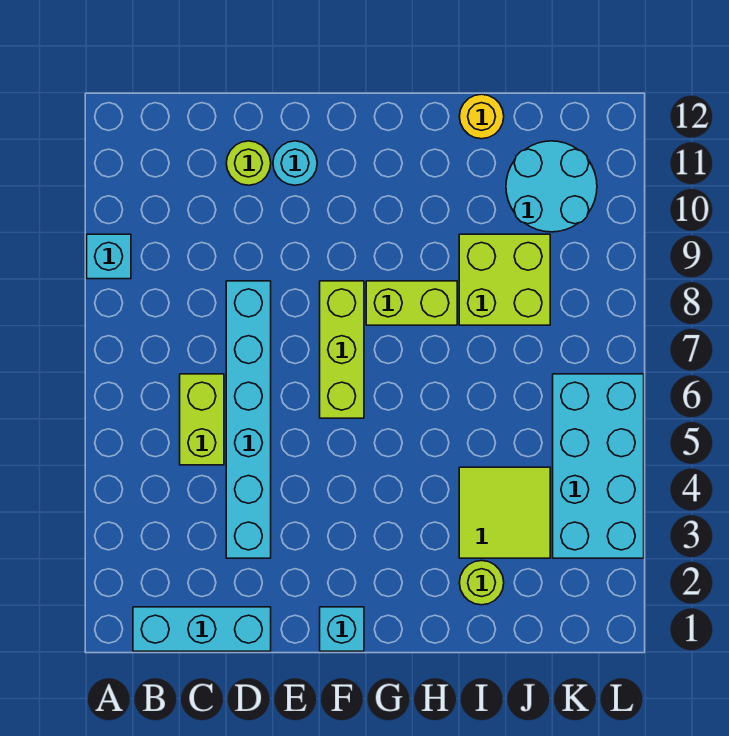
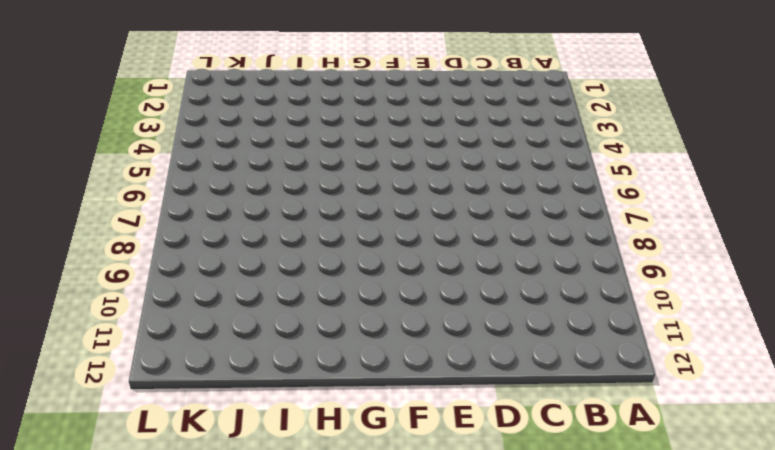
none -> cyan brick A9 level 1
none -> cyan brick B1:D1 level 1
none -> lime brick C5:C6 level 1

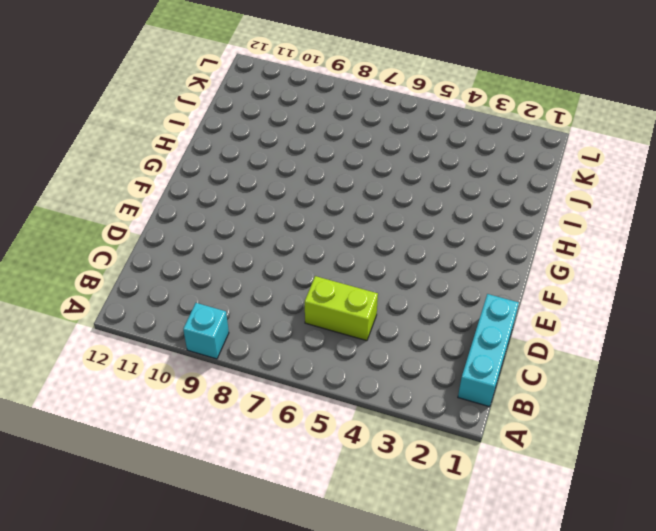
none -> cyan brick D3:D8 level 1
none -> lime round brick D11 level 1
none -> cyan round brick E11 level 1

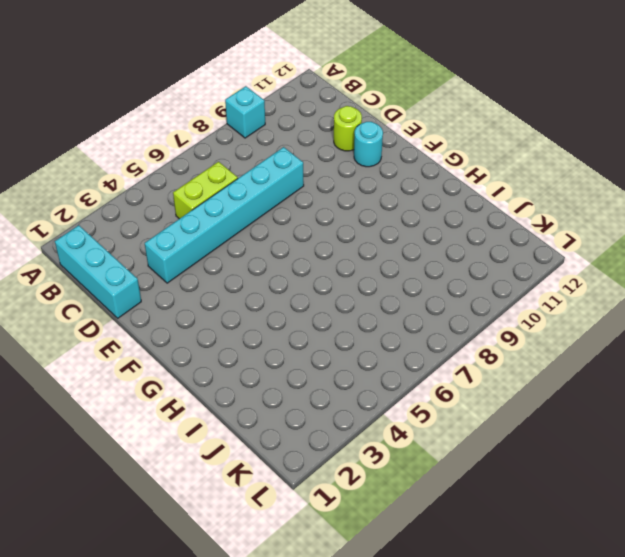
none -> cyan brick F1 level 1
none -> lime brick F6:F8 level 1
none -> lime brick G8:H8 level 1

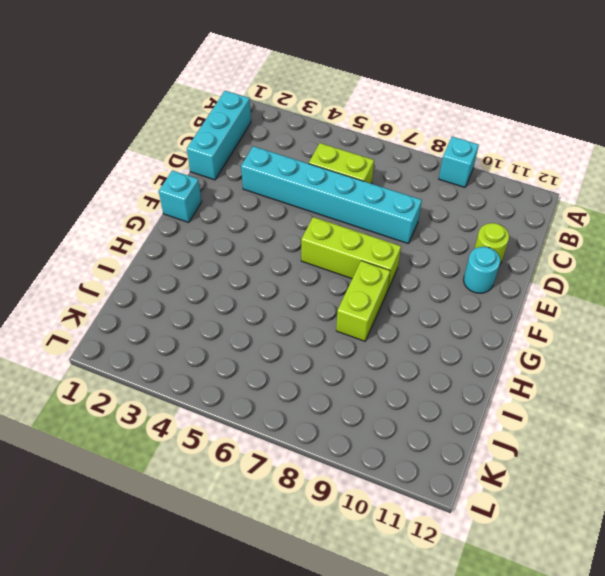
none -> lime round brick I2 level 1
none -> lime tile I3:J4 level 1
none -> lime brick I8:J9 level 1

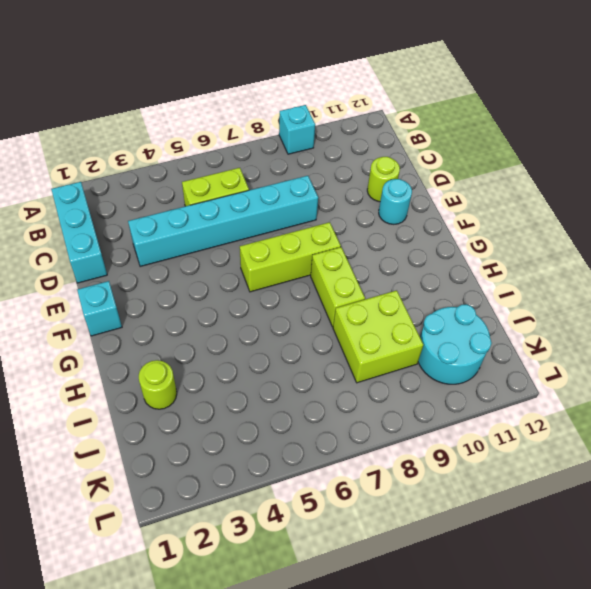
none -> lime tile I3:J4 level 1
none -> yellow round brick I12 level 1
none -> cyan brick K3:L6 level 1

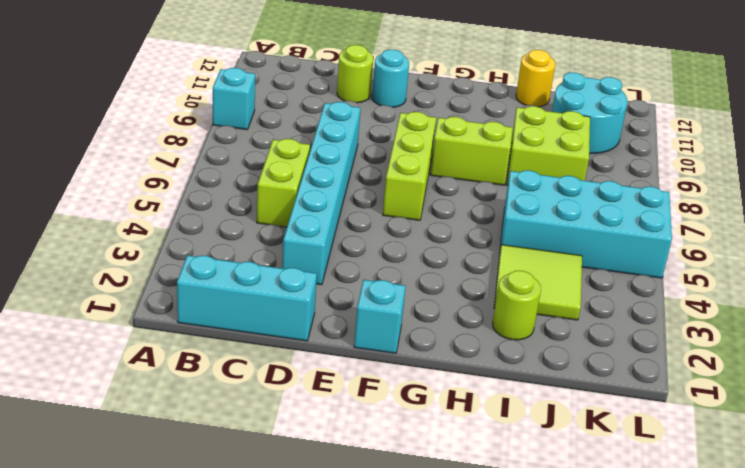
cyan brick I5:L6 level 1 -> cyan brick K3:L6 level 1

